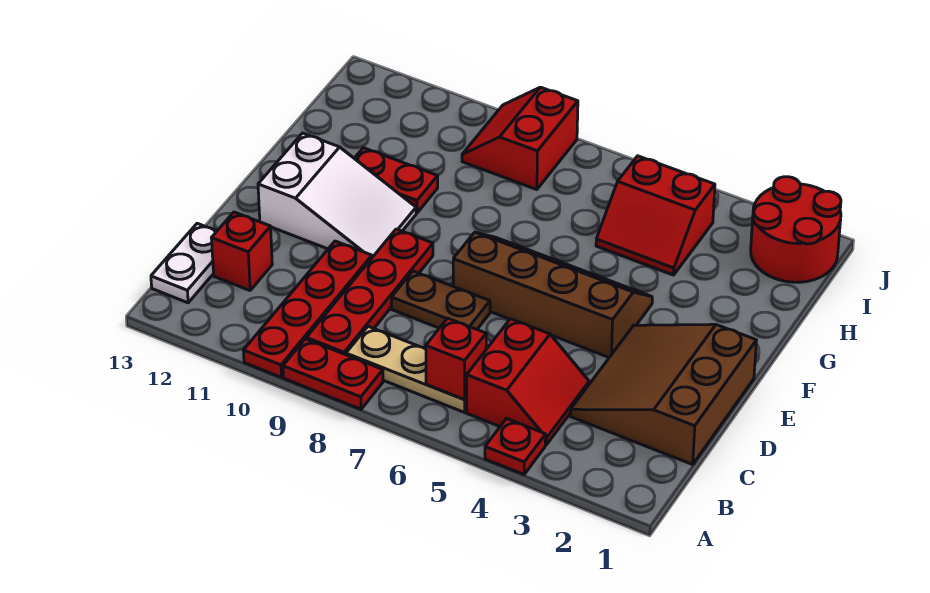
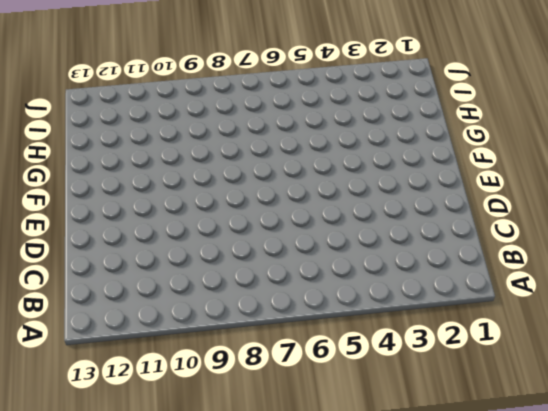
none -> red plate A4 level 1
none -> red plate A8:A9 level 1
none -> red plate A10:D10 level 1

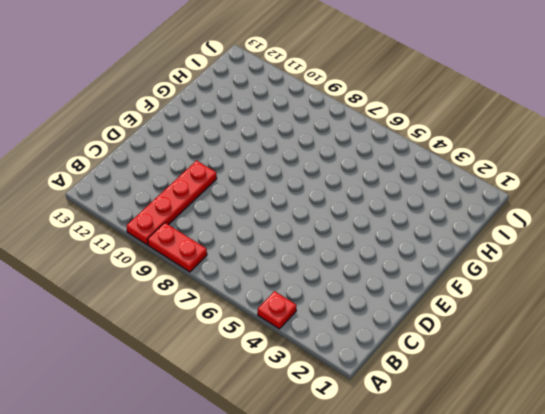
none -> red slope B4:C5 level 1 top 5
none -> tan plate B6:B8 level 1
none -> red plate B9:E9 level 1

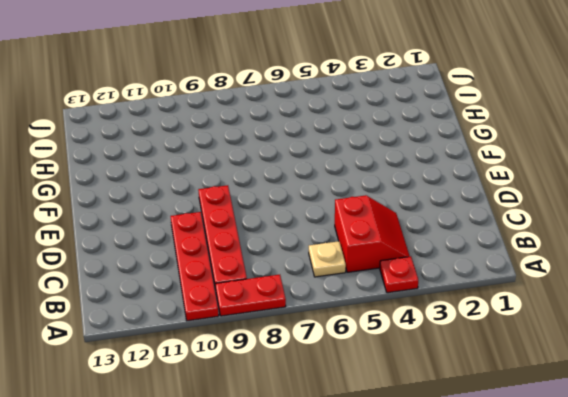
tan plate B6 level 1 -> tan plate B6:B8 level 1
none -> white plate B13:C13 level 1
none -> brown slope C1:E3 level 1 top 1
none -> red brick C12 level 1

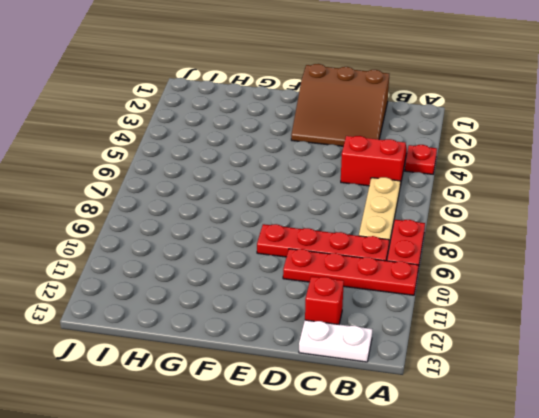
none -> brown plate D7:D8 level 1
none -> brown slope E4:F7 level 1 top E
none -> white slope E10:F12 level 1 top 12

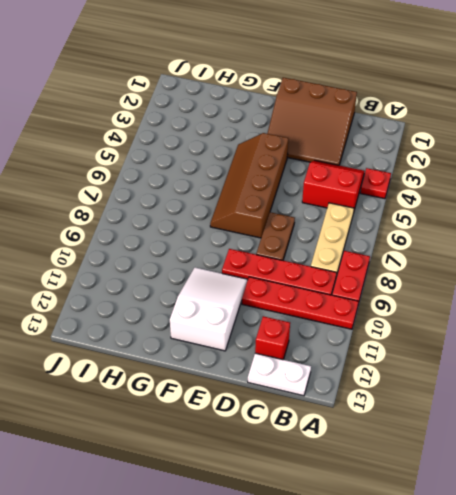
none -> red plate G10:G11 level 1
none -> red slope H4:I5 level 1 top I
none -> red round brick I1:J2 level 1

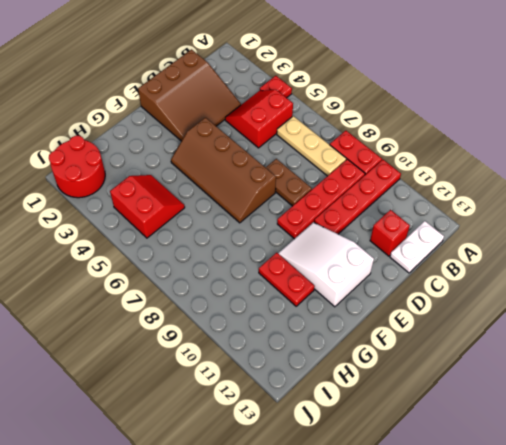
none -> red slope I8:J9 level 1 top 8
none -> red brick B6 level 2

